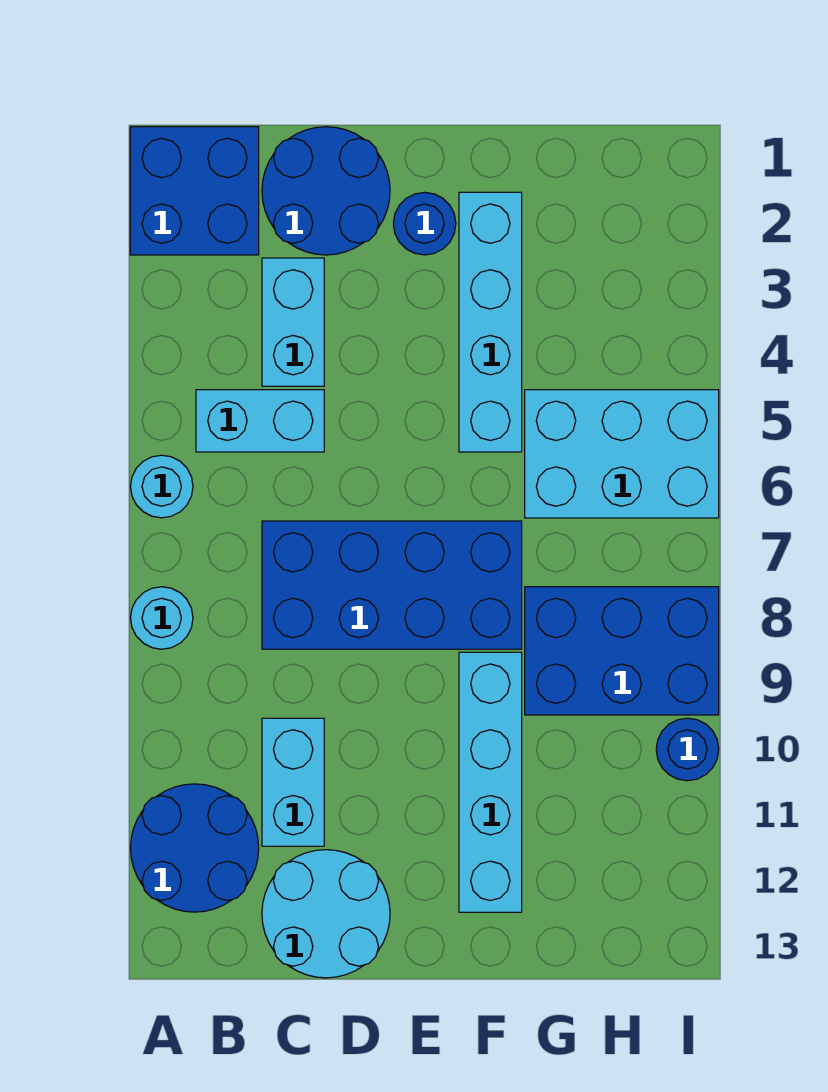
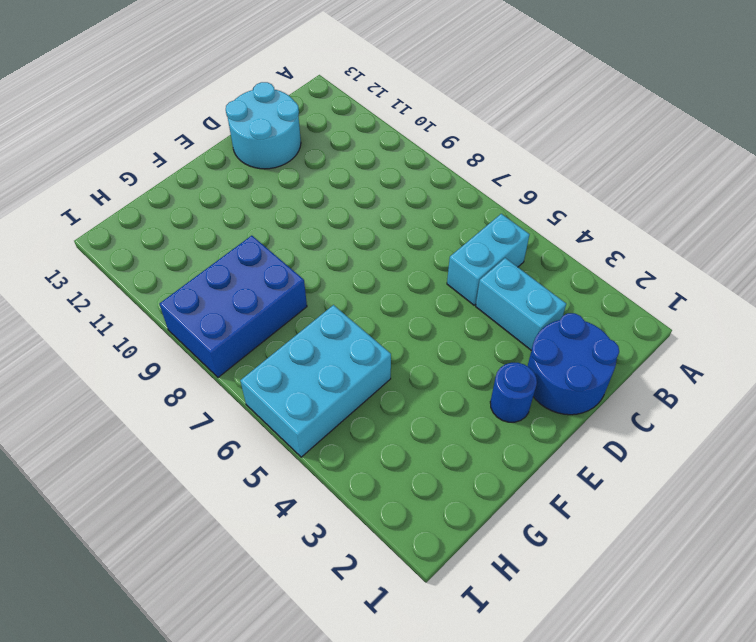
none -> blue brick A1:B2 level 1
none -> cyan round brick A6 level 1
none -> cyan round brick A8 level 1

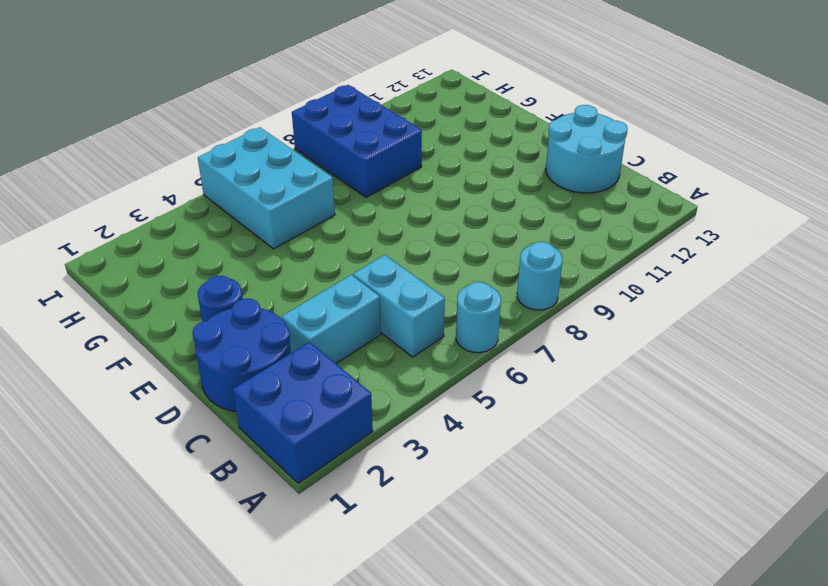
none -> blue round brick A11:B12 level 1
none -> blue brick C7:F8 level 1
none -> cyan brick C10:C11 level 1

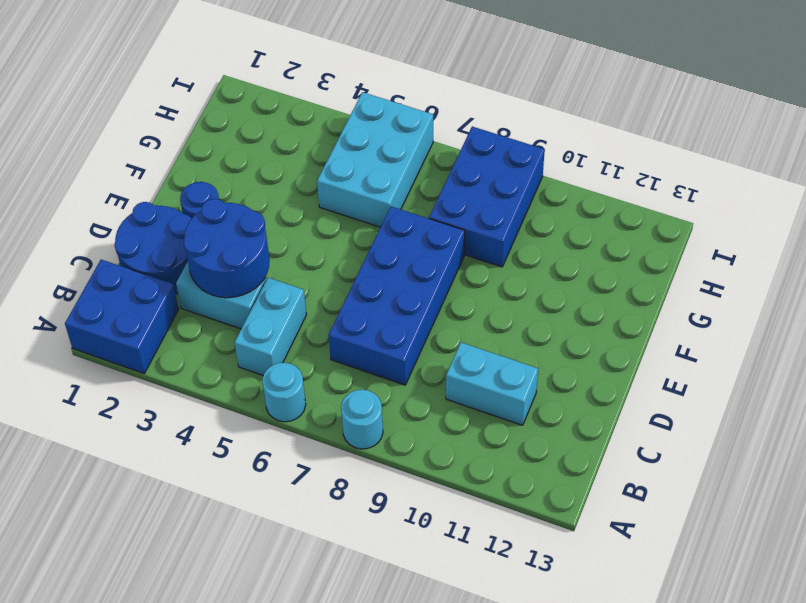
blue round brick C3:D4 level 2 -> blue round brick A11:B12 level 1
none -> cyan round brick C12:D13 level 1
none -> cyan brick F2:F5 level 1
none -> cyan brick F9:F12 level 1

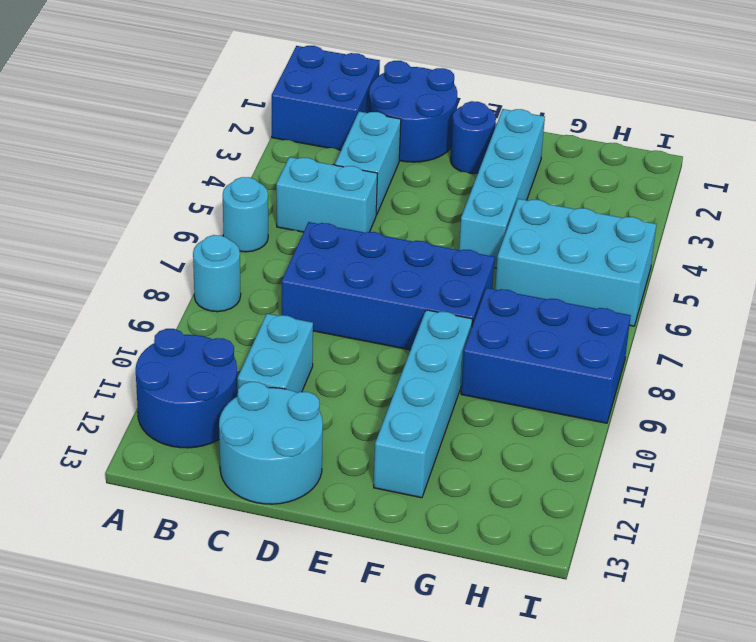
none -> blue round brick I10 level 1

